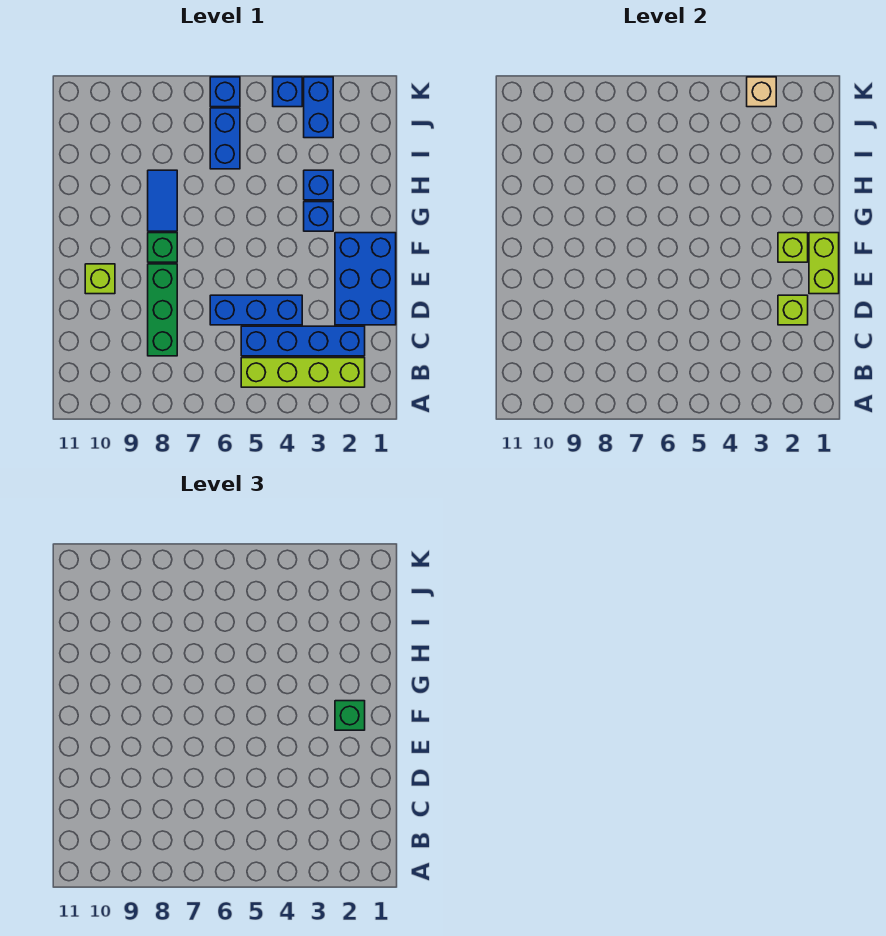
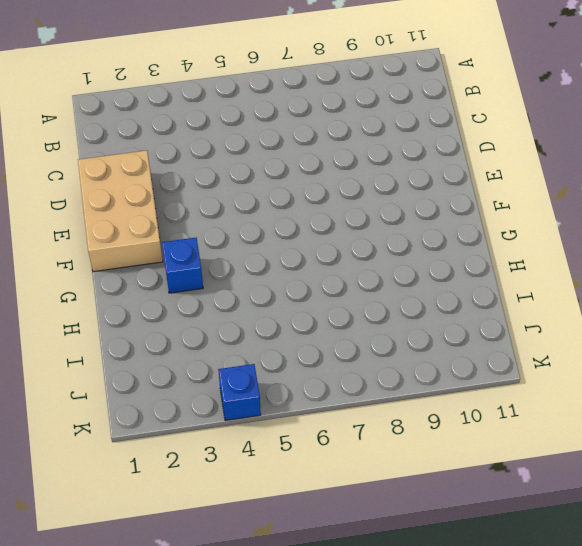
tan brick D1:F2 level 1 -> blue brick D1:F2 level 1
none -> lime brick B2:B5 level 1
none -> blue brick C2:C5 level 1
none -> green brick C8:E8 level 1

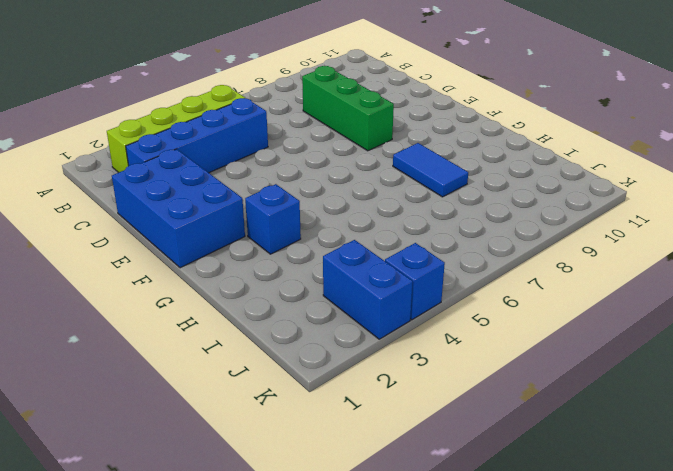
none -> blue brick D4:D6 level 1
none -> lime brick E10 level 1
none -> green brick F8 level 1

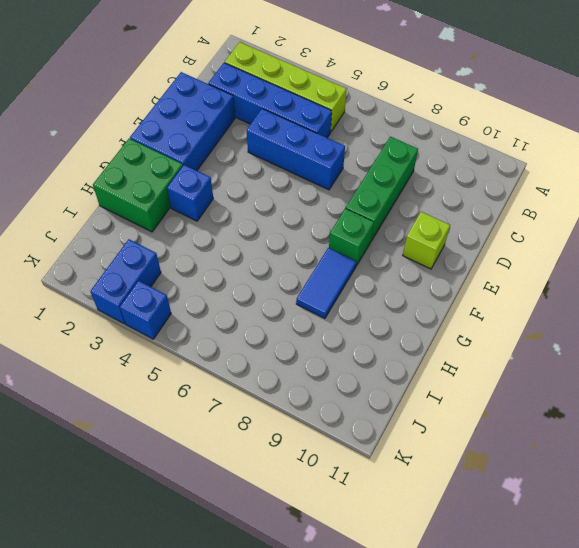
green brick G1:H2 level 1 -> none
none -> blue brick H3 level 1
none -> blue brick I6:J6 level 1
none -> blue brick K6 level 1

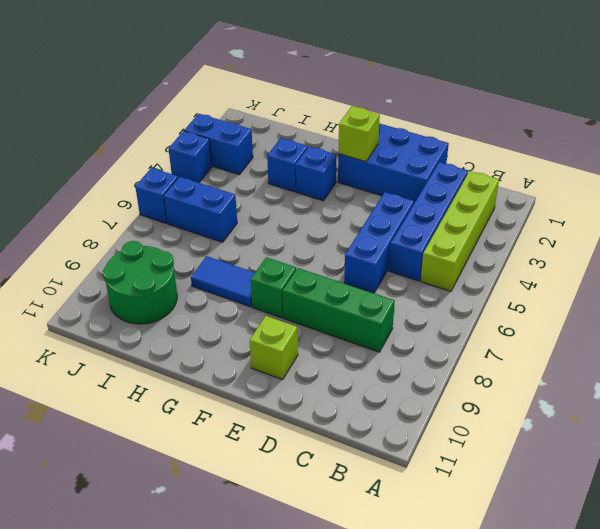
green round brick I9:J10 level 1 -> none
none -> lime brick D2 level 2
none -> lime brick E1:F1 level 2
none -> tan brick K3 level 2

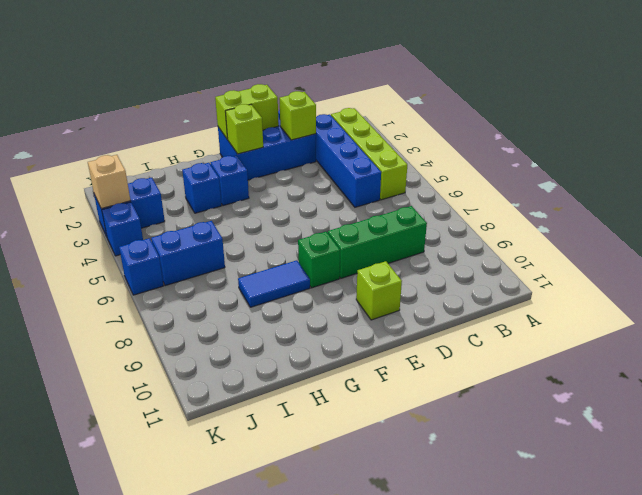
none -> blue brick D4:D6 level 1
none -> green brick F2 level 3

